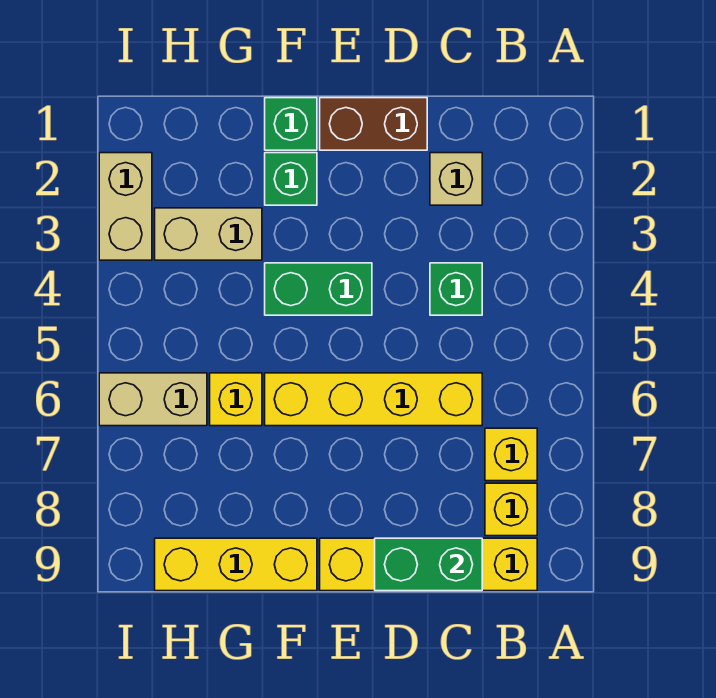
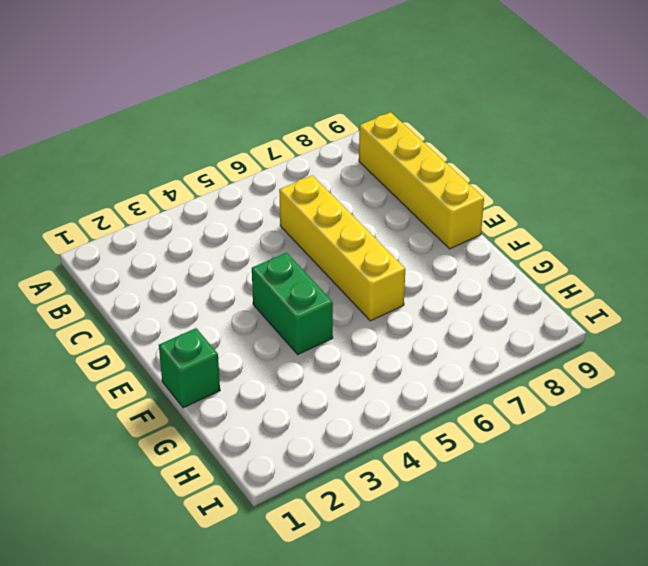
none -> yellow brick B7 level 1
none -> yellow brick B8 level 1
none -> tan brick C2 level 1

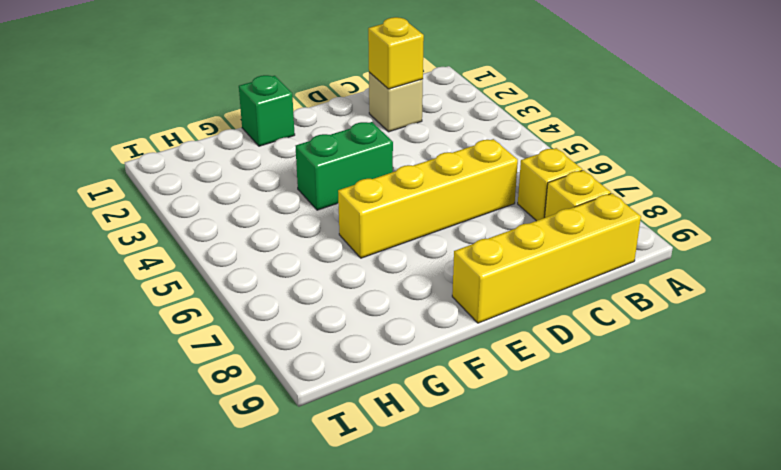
yellow brick C2 level 2 -> yellow brick G6 level 1
none -> green brick C4 level 1
none -> brown brick D1:E1 level 1
none -> green brick F2 level 1

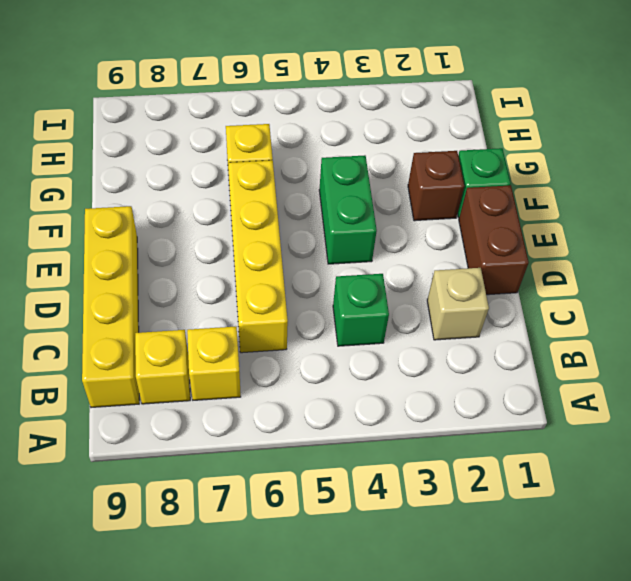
brown brick F2 level 1 -> green brick F2 level 1
none -> yellow brick F9:H9 level 1
none -> tan brick G3:H3 level 1
none -> tan brick H6:I6 level 1

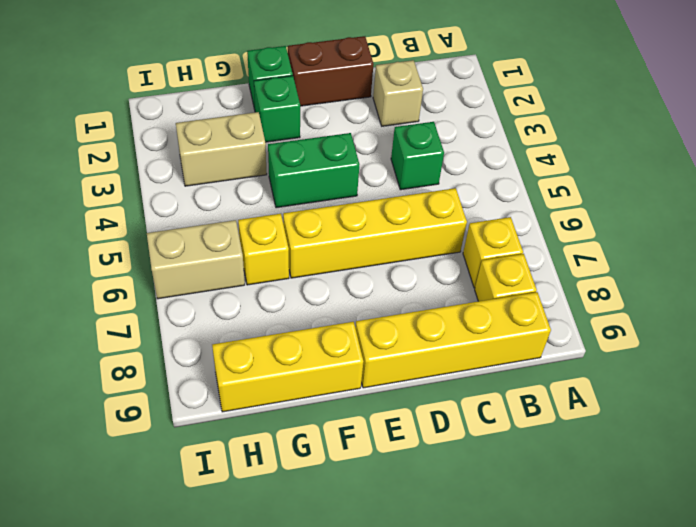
none -> tan brick I2:I3 level 1
none -> green brick C9:D9 level 2

